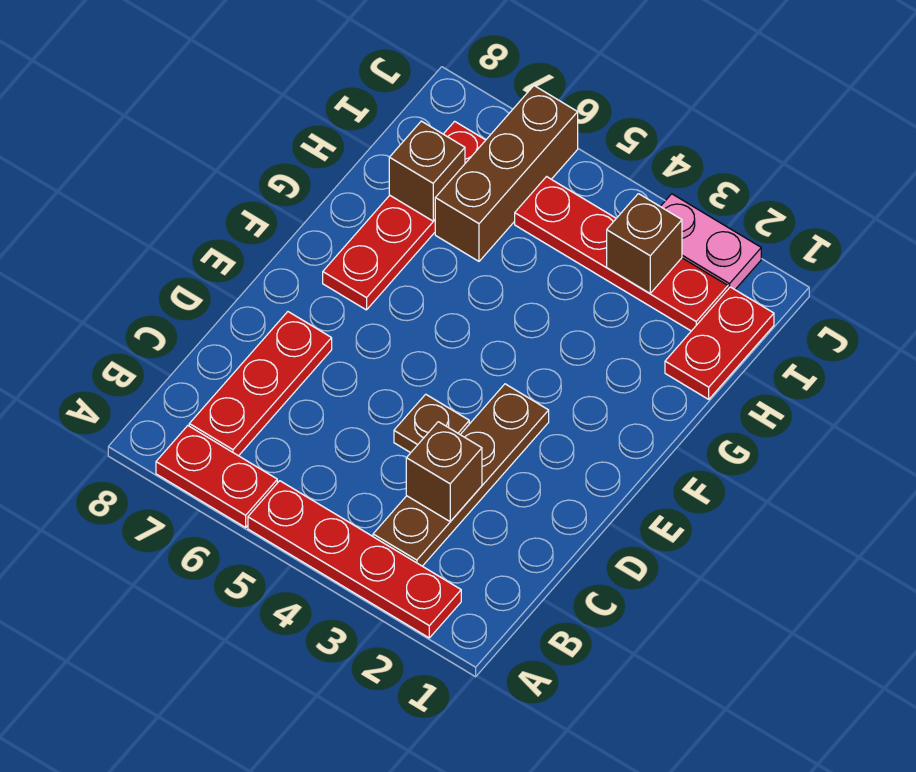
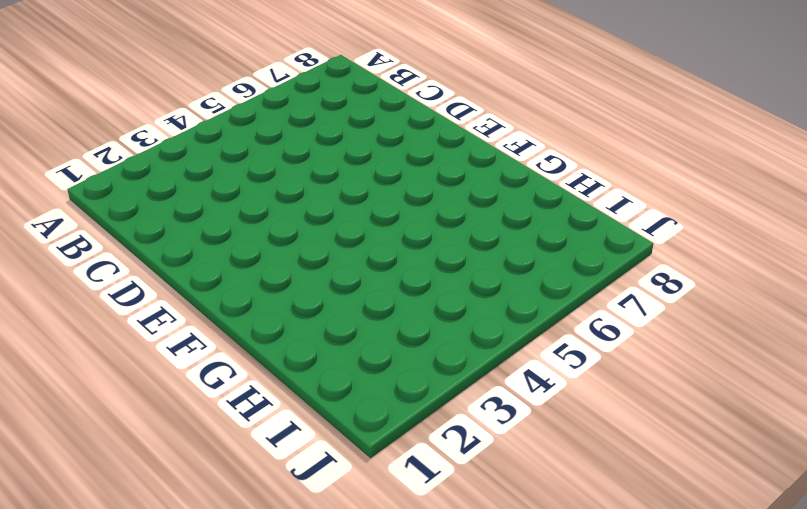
none -> red plate A2:A5 level 1
none -> red plate A6:A7 level 1
none -> brown plate B3:E3 level 1

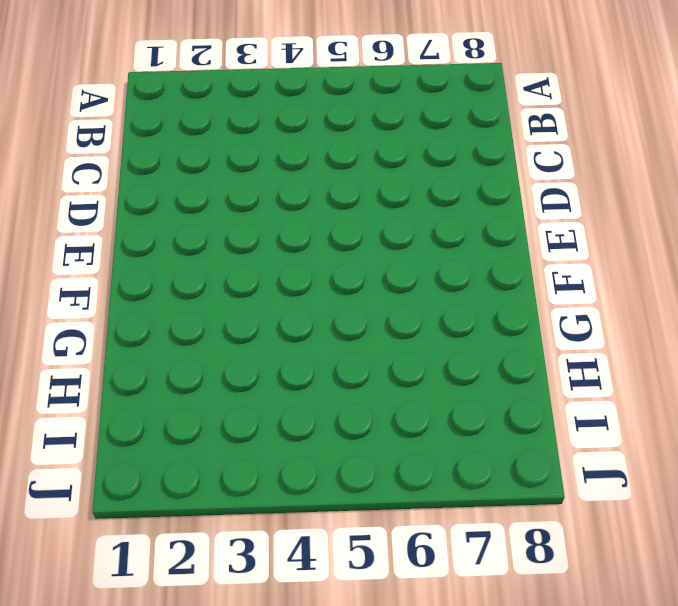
none -> red plate A2:A5 level 1
none -> red plate A6:A7 level 1
none -> brown plate B3:E3 level 1

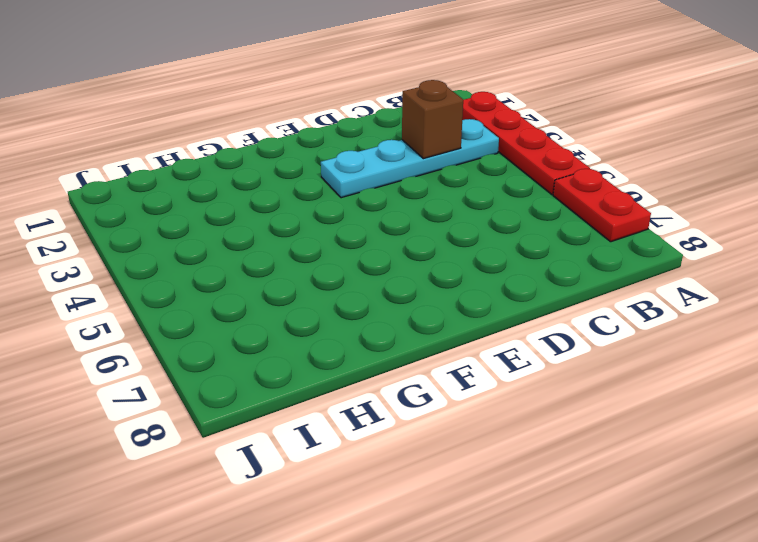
cyan plate B3:E3 level 1 -> brown plate B3:E3 level 1
none -> red plate B7:D7 level 1
none -> brown plate D4 level 1
none -> red plate F7:I7 level 1

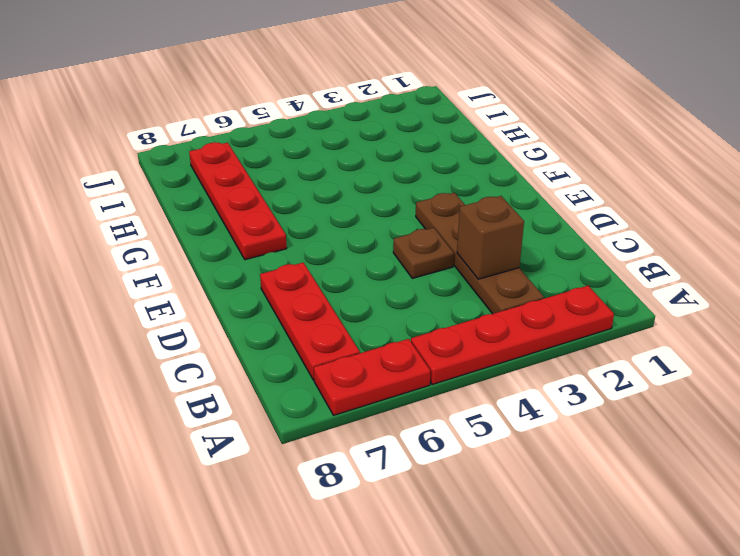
none -> red plate H1:I1 level 1
none -> brown brick H6:J6 level 1
none -> red plate I2:I5 level 1

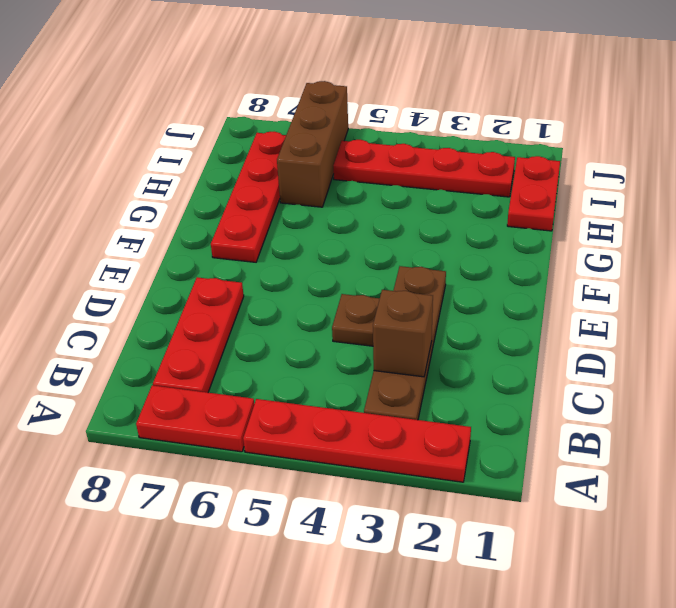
none -> pink plate J2:J3 level 1
none -> brown brick H7 level 2
none -> brown brick I3 level 2

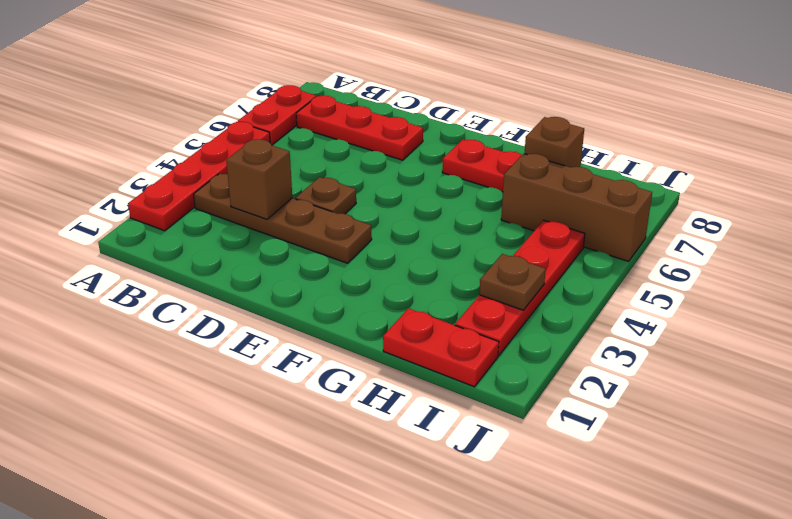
brown plate I3 level 2 -> brown brick I3 level 2
none -> pink plate J2:J3 level 1

